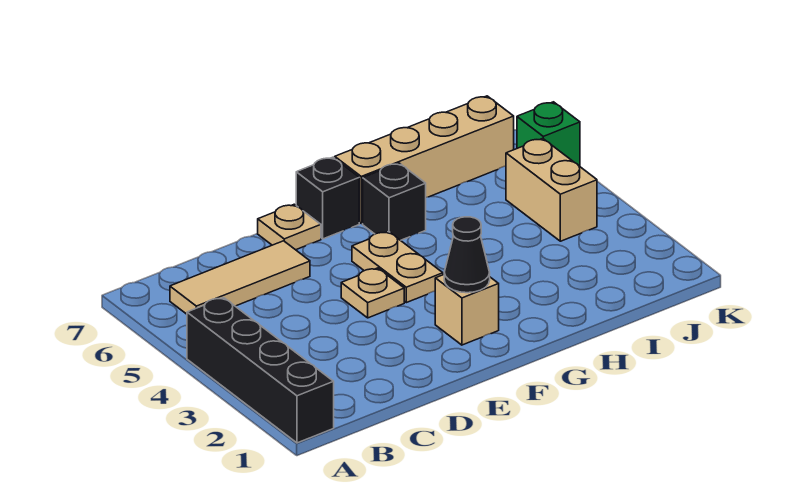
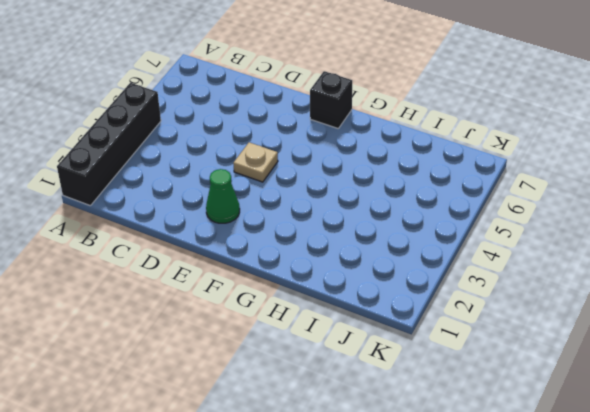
green cone E2 level 1 -> none
none -> tan tile B6:D6 level 1
none -> tan plate E7 level 1
none -> tan brick F2 level 1

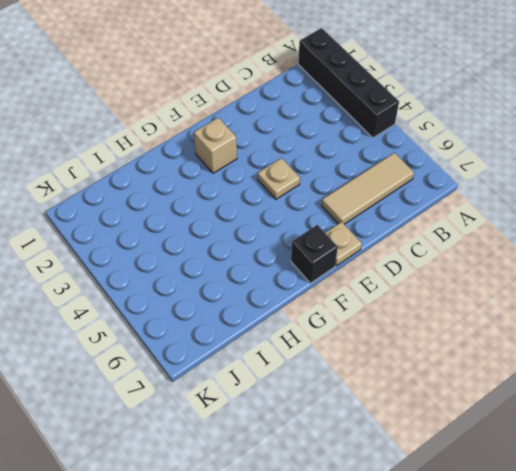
none -> tan plate F4:F5 level 1
none -> black brick G6 level 1
none -> tan brick G7:J7 level 1

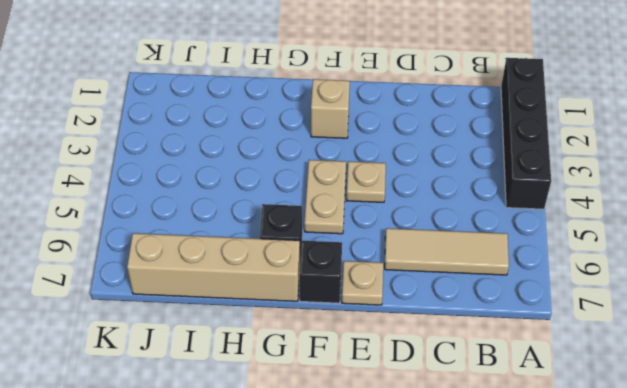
none -> tan brick J4:J5 level 1
none -> green brick K6 level 1
none -> black cone F2 level 2

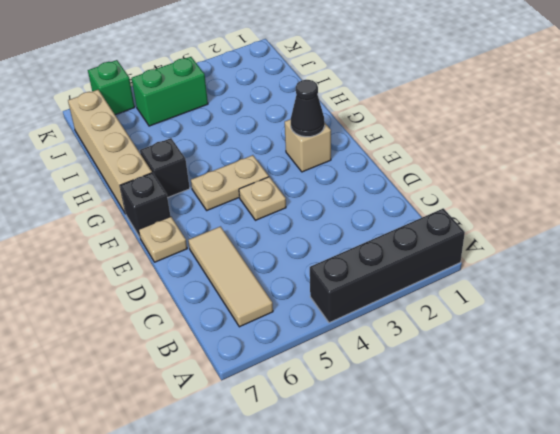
green brick J4:J5 level 1 -> tan brick J4:J5 level 1

